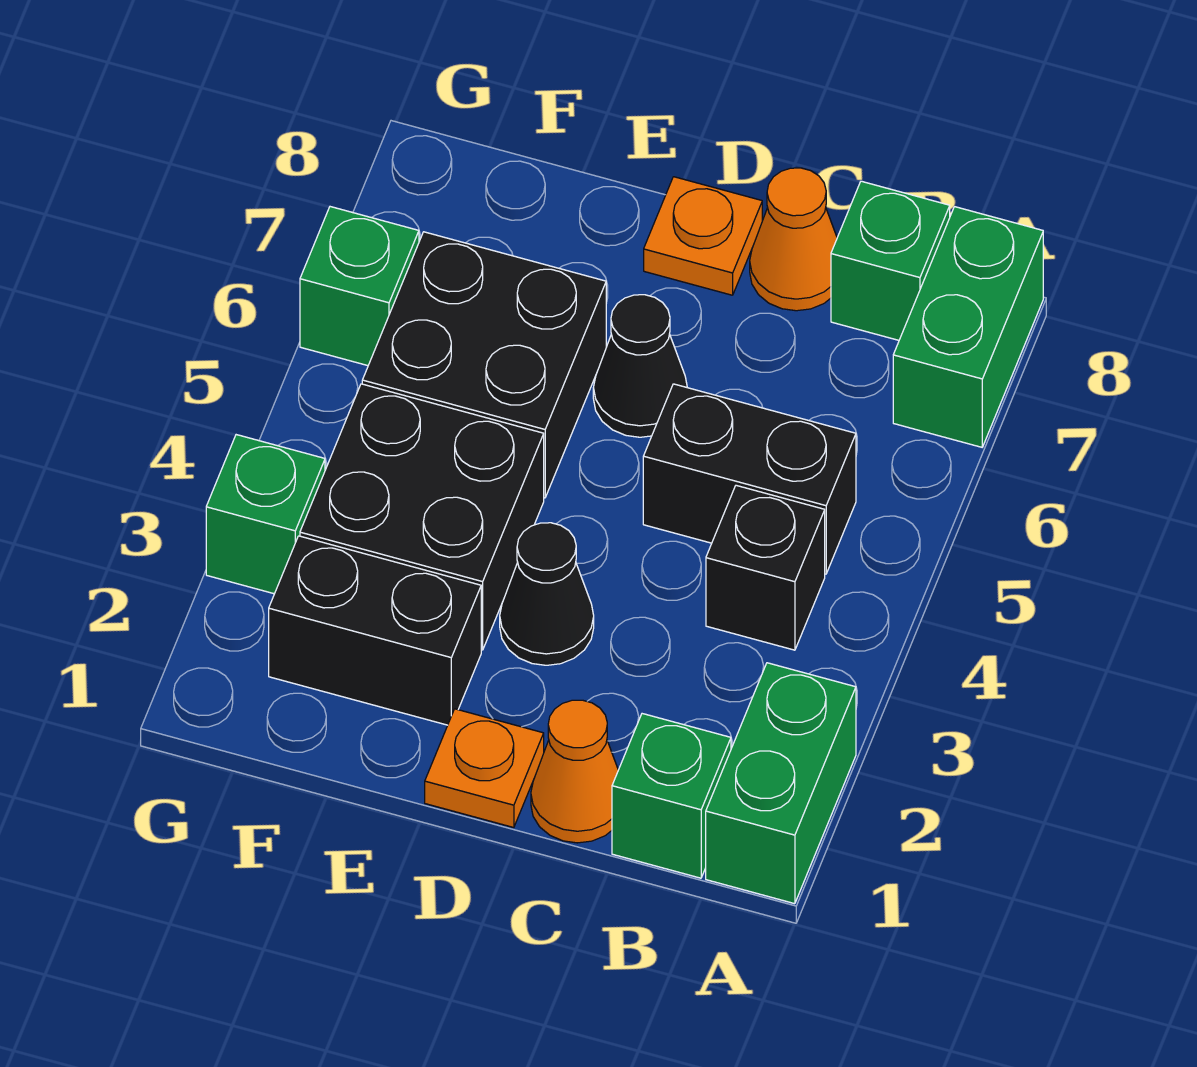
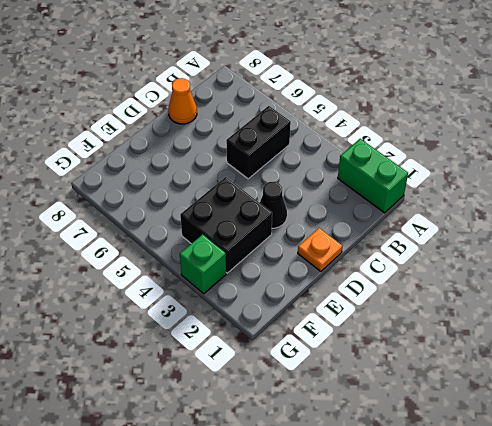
none -> green brick A7:A8 level 1
none -> green brick B1 level 1
none -> black brick B4 level 1

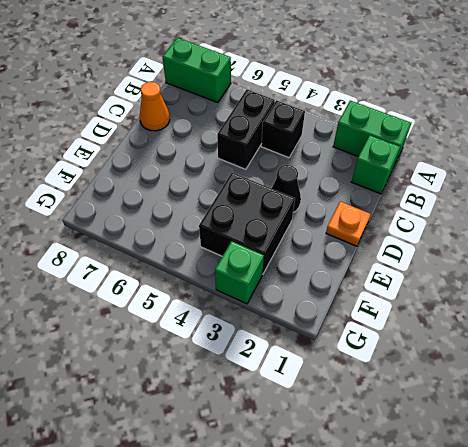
none -> green brick B8 level 1
none -> orange cone C1 level 1
none -> black cone D6 level 1

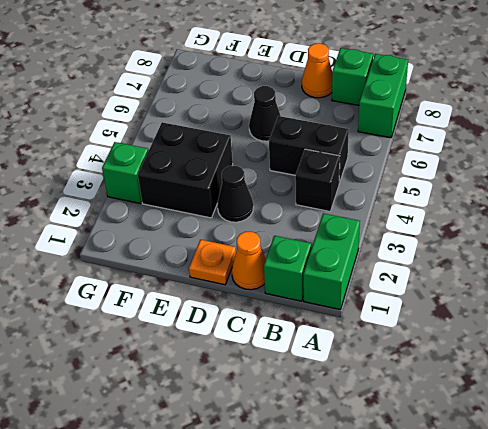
none -> orange plate D8 level 1
none -> black brick E2:F2 level 1
none -> black brick E5:F6 level 1

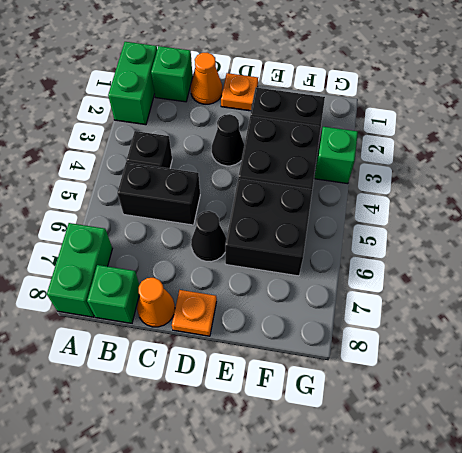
none -> green brick G6 level 1

